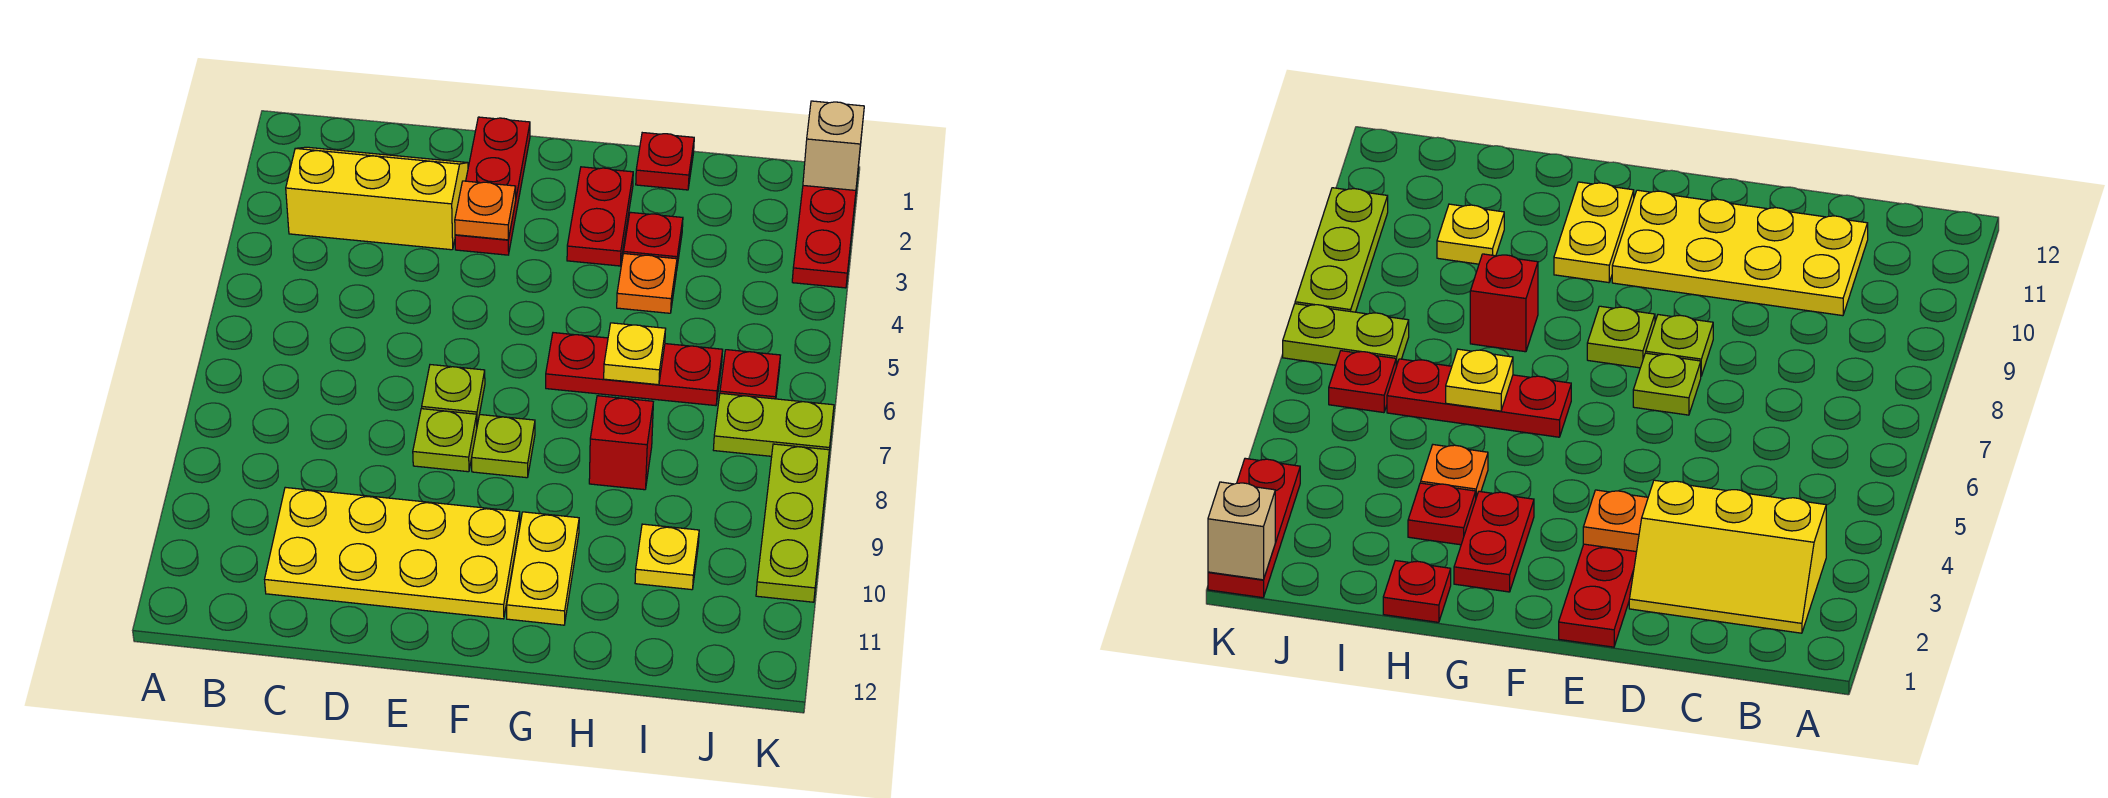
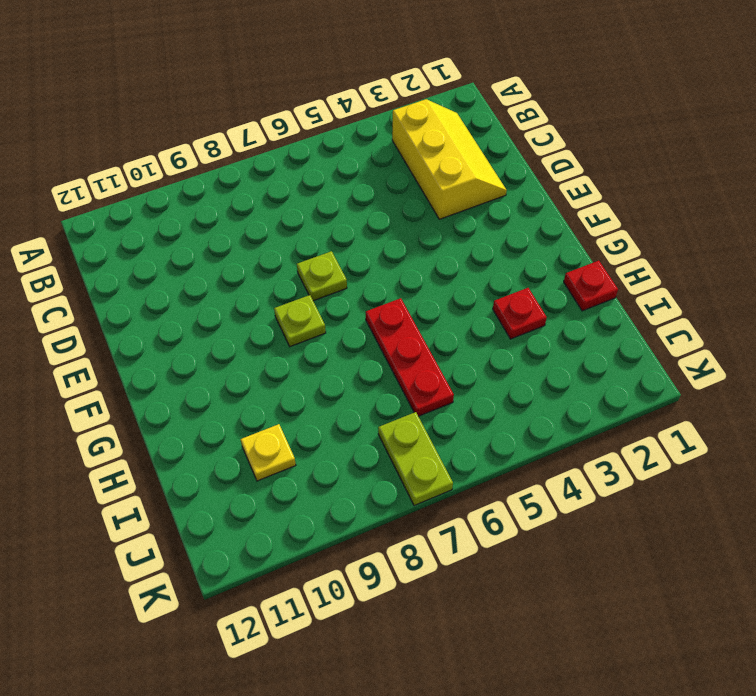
none -> yellow plate C10:F11 level 1
none -> red plate E1:E3 level 1
none -> lime plate E8 level 1

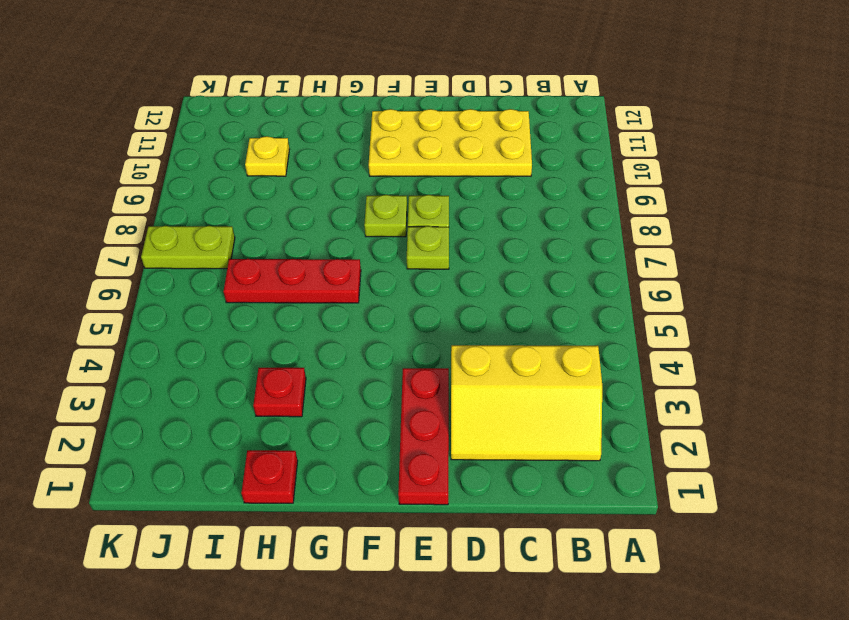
none -> red plate G2:G3 level 1
none -> yellow plate G10:G11 level 1
none -> orange plate H4 level 1

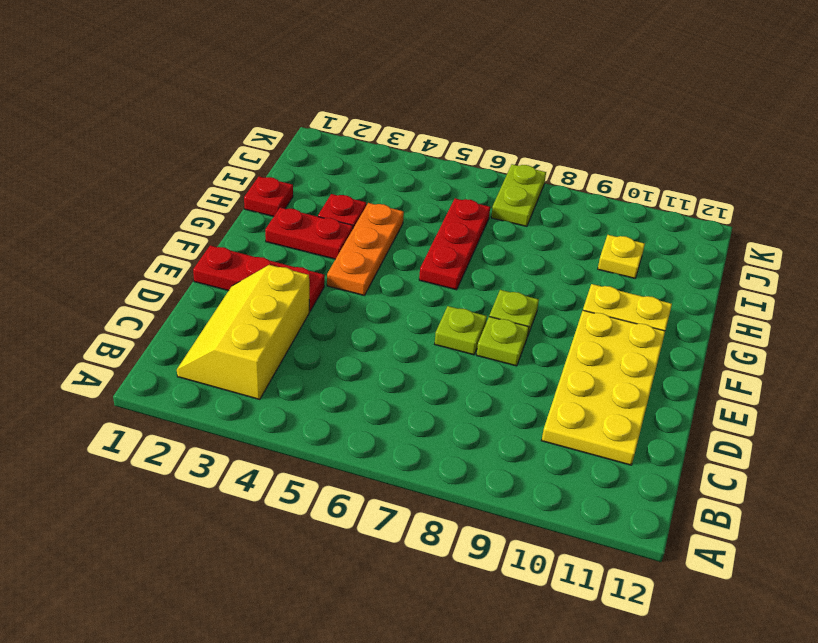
orange plate F4:H4 level 1 -> orange plate H4 level 1
none -> red brick H8 level 1
none -> red plate J6 level 1
none -> red plate K1:K3 level 1

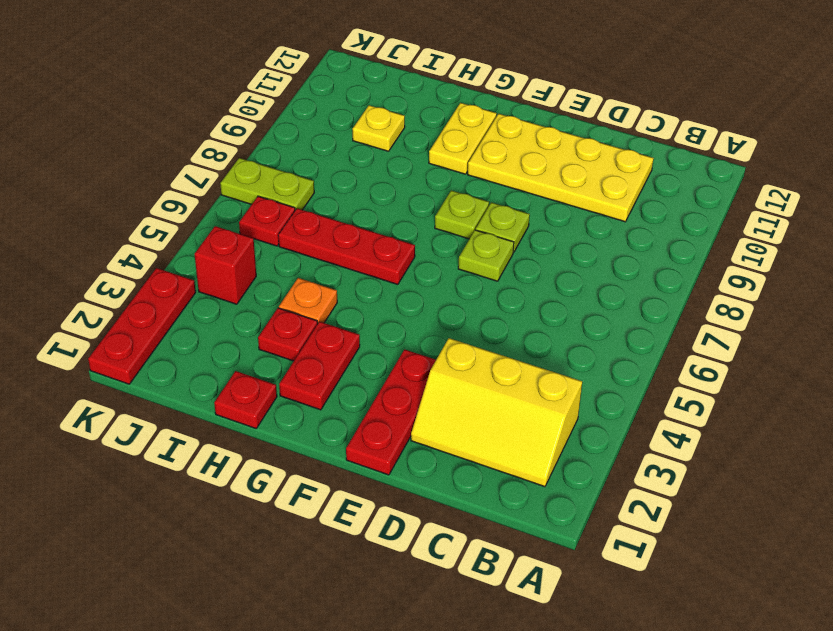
red brick J4 level 1 -> red brick H8 level 1
none -> lime plate K8:K10 level 1
none -> orange plate E3 level 2
none -> yellow plate H6 level 2

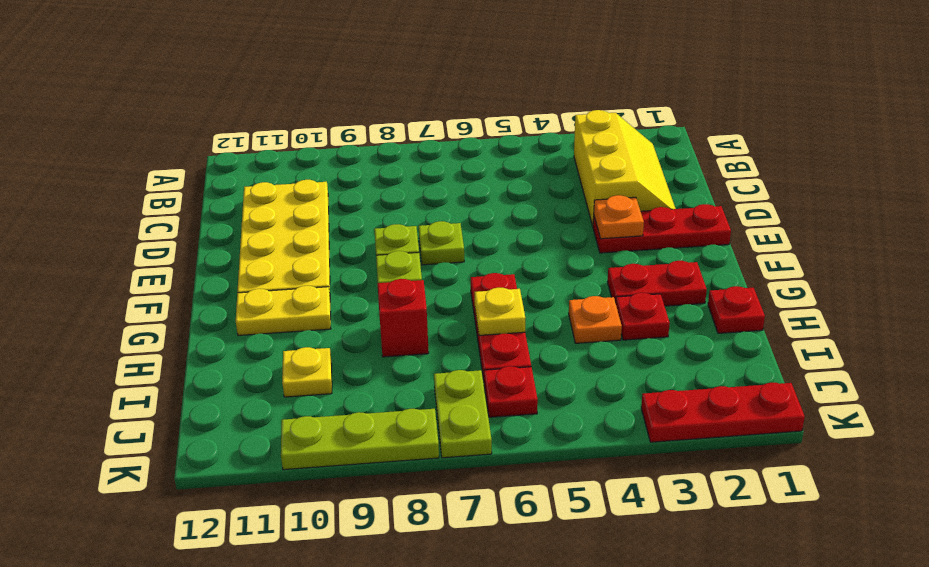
none -> tan brick K1 level 2

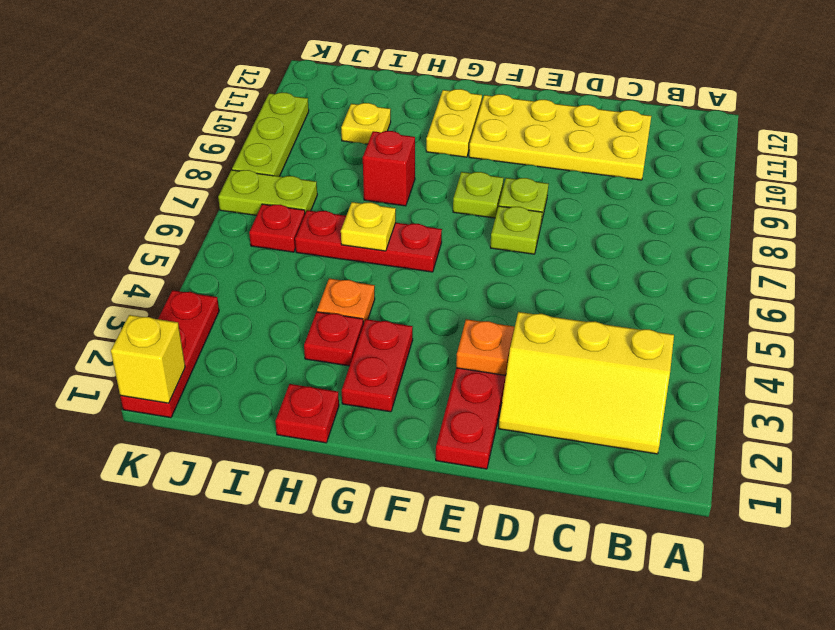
yellow brick K1 level 2 -> tan brick K1 level 2

